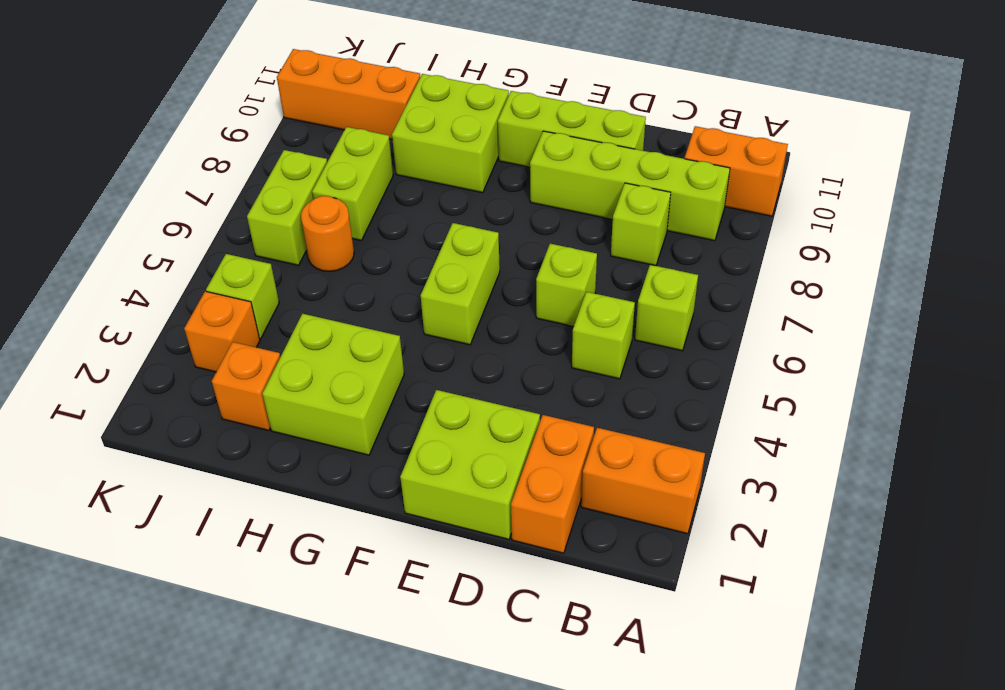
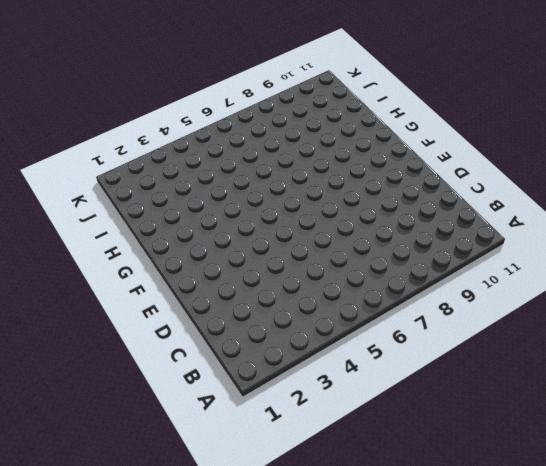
none -> orange brick A2:B2 level 1
none -> orange brick A10:B10 level 1
none -> lime brick B6 level 1

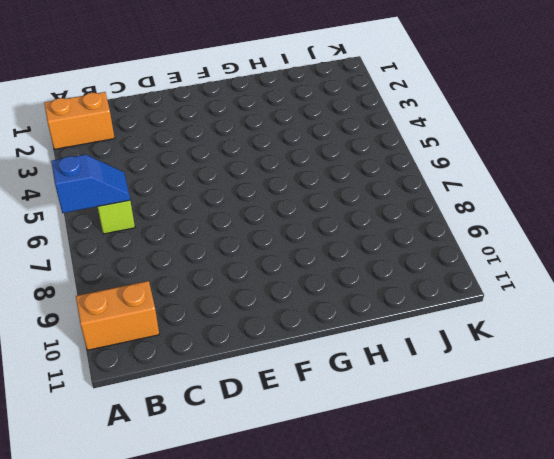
blue slope A6:B6 level 2 top A -> none
none -> lime brick B9:E9 level 1
none -> orange brick C1:C2 level 1
none -> lime brick C5 level 1

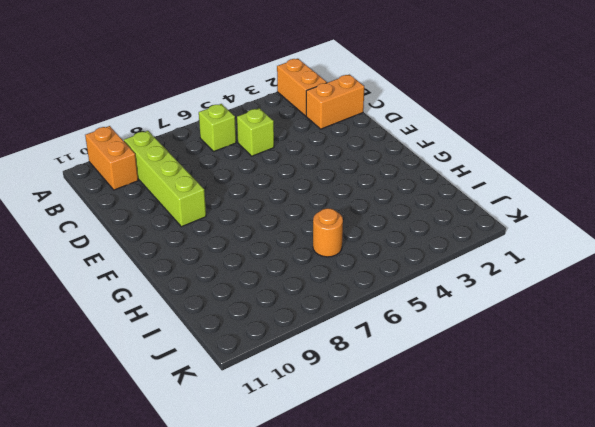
none -> lime brick C8 level 1
none -> lime brick D1:E2 level 1
none -> lime brick D6 level 1

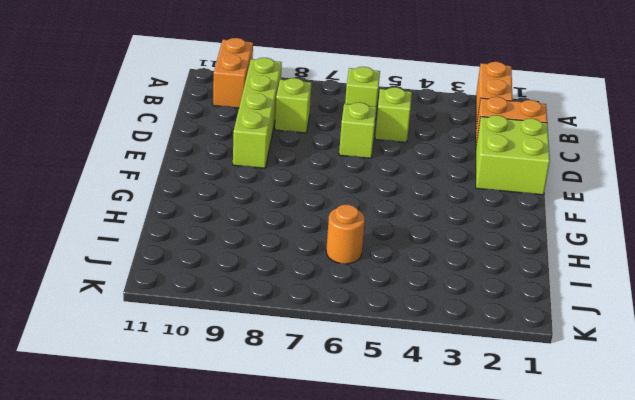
none -> lime brick D10:F10 level 1
none -> lime brick F5:F6 level 1
none -> lime brick G2:H3 level 1

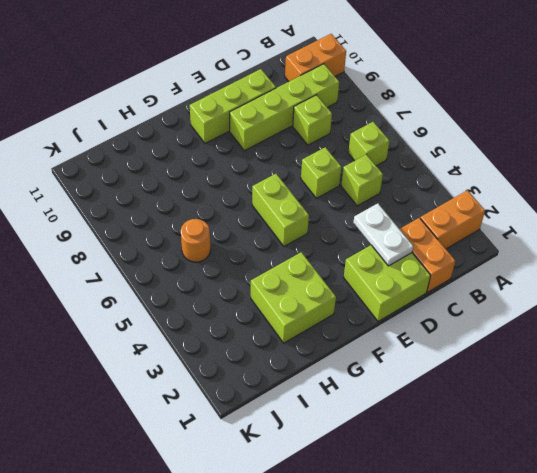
white plate D2:D3 level 2 -> none
none -> lime brick G9:H10 level 1
none -> orange brick I2 level 1
none -> lime brick I7:I8 level 1

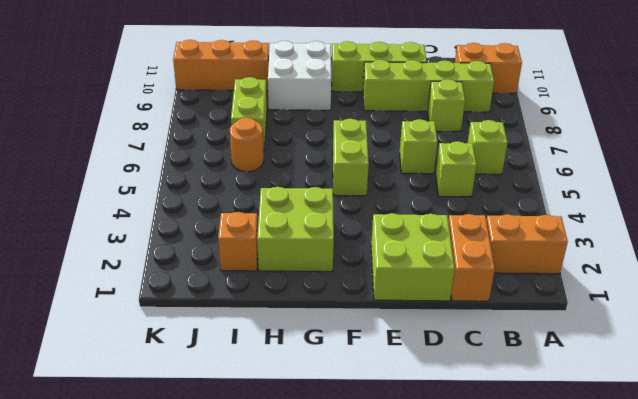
white brick G9:H10 level 1 -> lime brick G9:H10 level 1
none -> orange brick J3 level 1
none -> lime brick J4 level 1
none -> lime brick J6:J7 level 1

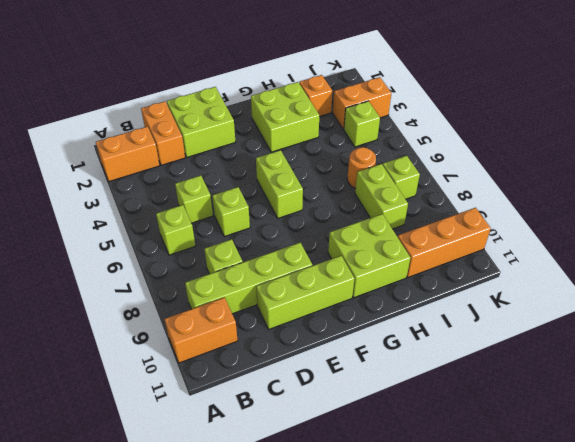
orange brick J3:K3 level 1 -> orange brick J3 level 1
lime brick J7 level 1 -> lime brick J6:J7 level 1

